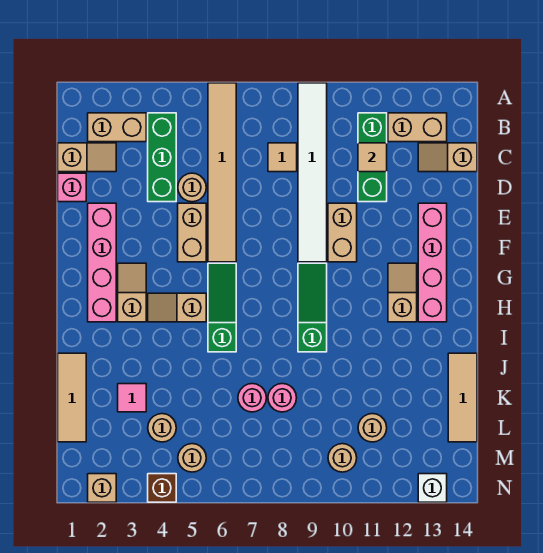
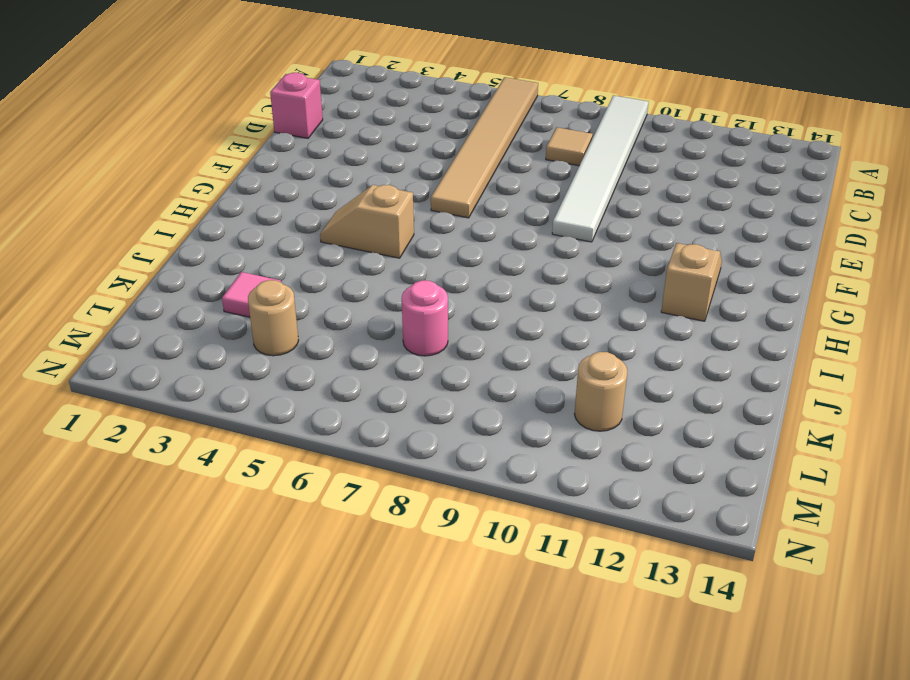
none -> tan brick B2:B3 level 1
none -> green brick B4:D4 level 1
none -> green brick B11:D11 level 1
none -> tan brick B12:B13 level 1

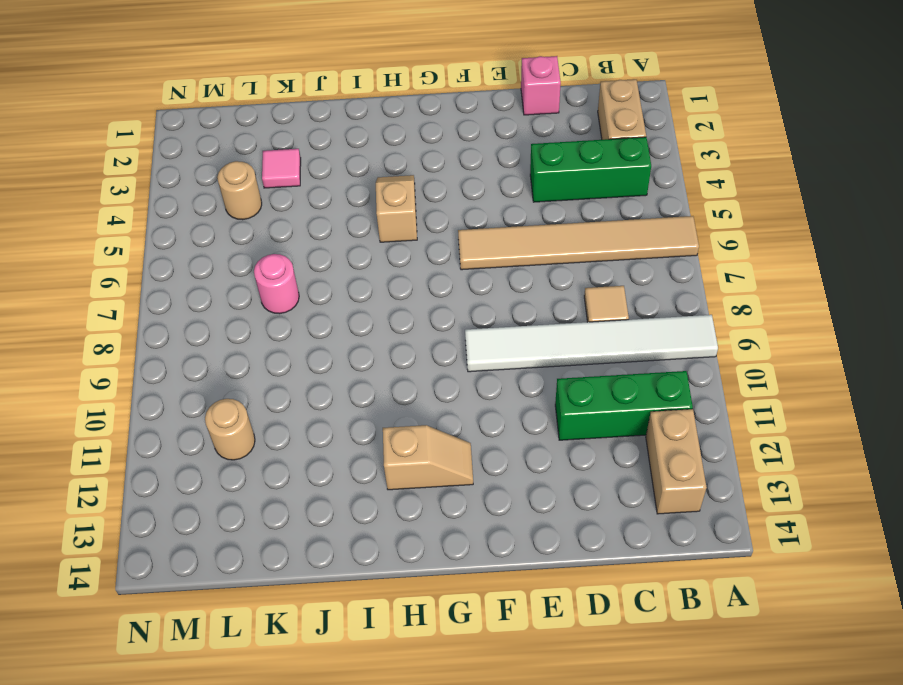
none -> tan slope C1:C2 level 1 top 1
none -> tan slope C13:C14 level 1 top 14
none -> tan round brick D5 level 1
none -> pink brick E2:H2 level 1

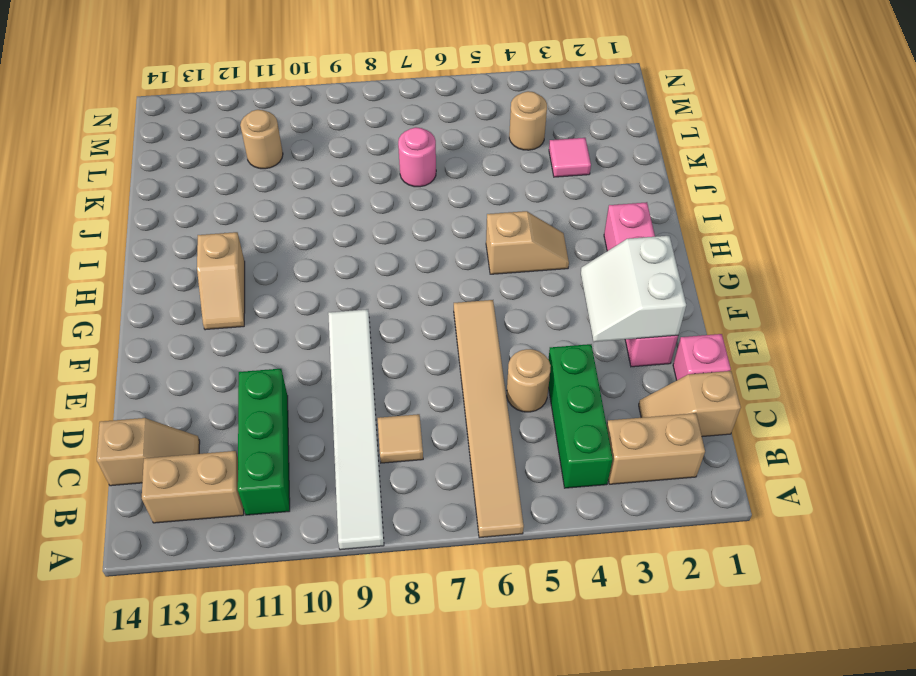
white slope E2:F3 level 2 top 2 -> none
none -> tan brick E5:F5 level 1
none -> tan brick E10:F10 level 1
none -> pink brick E13:H13 level 1
none -> tan slope G3:H3 level 1 top H

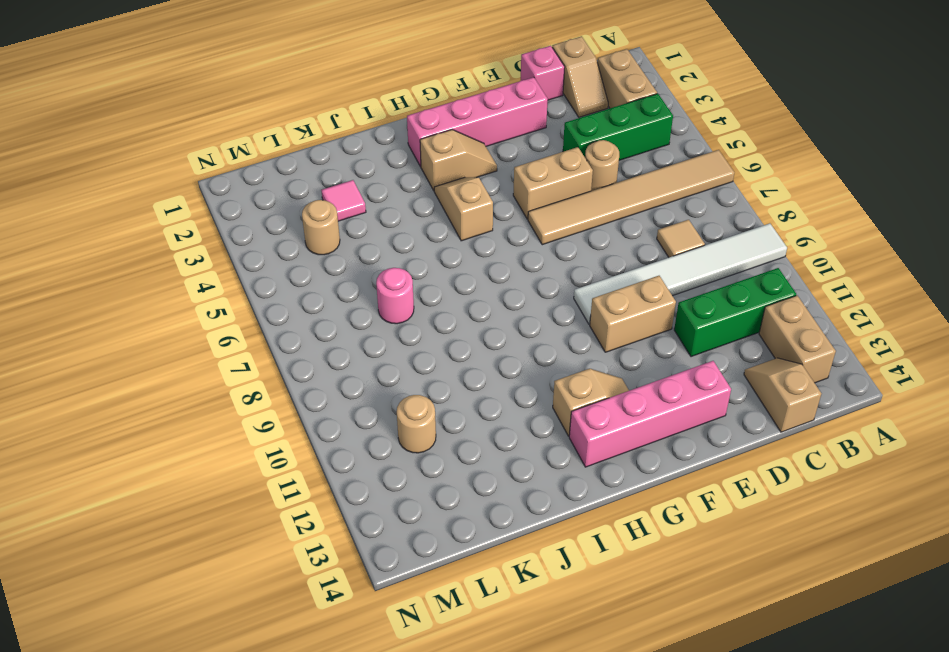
none -> green slope G6:I6 level 1 top I
none -> green slope G9:I9 level 1 top I
none -> tan tile J1:L1 level 1
none -> tan tile J14:L14 level 1

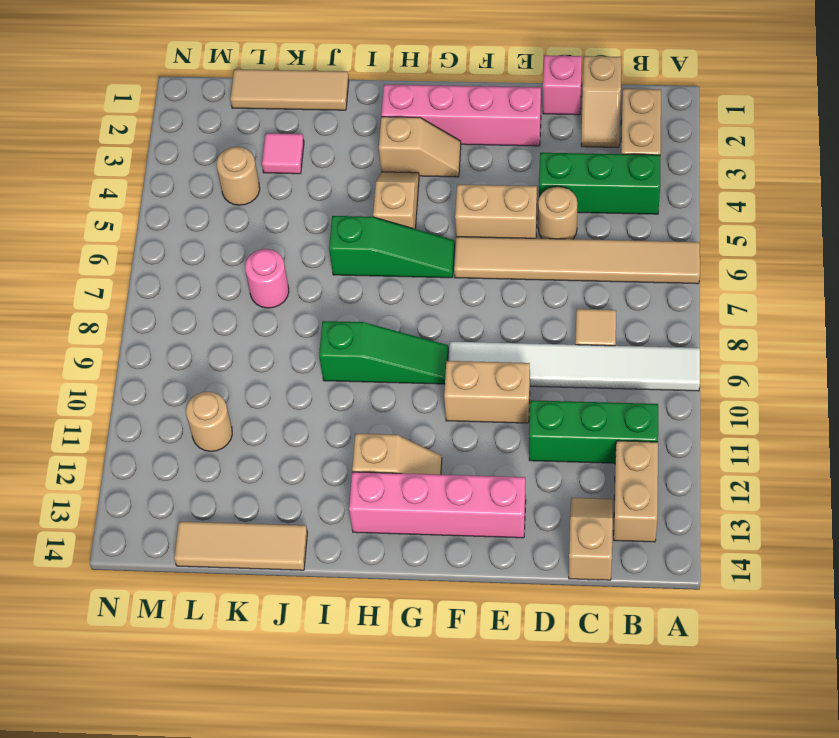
none -> pink round brick K8 level 1
none -> tan round brick M5 level 1
none -> tan round brick M10 level 1
none -> tan brick N2 level 1

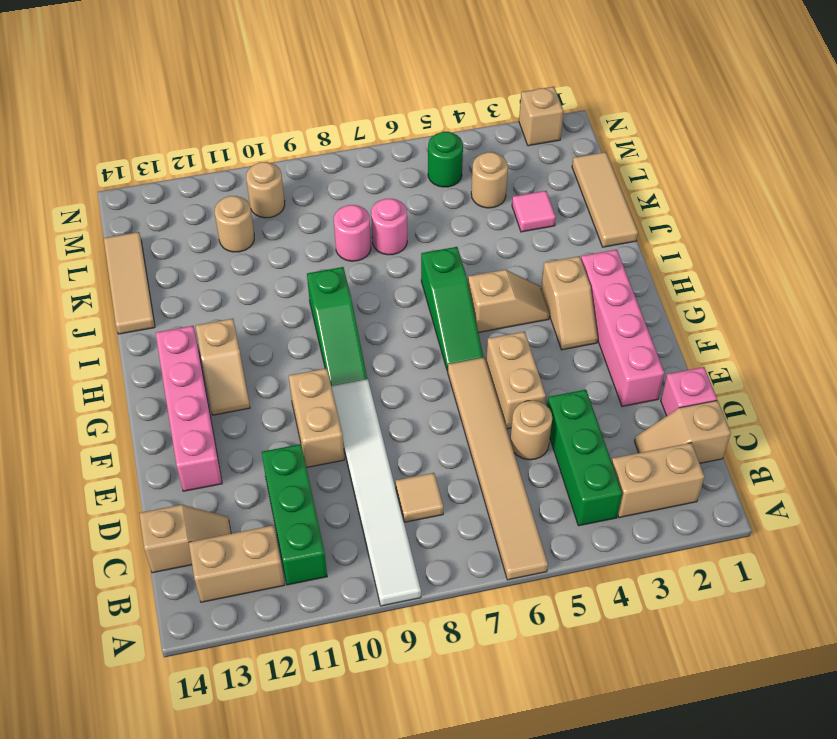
green round brick M5 level 1 -> tan round brick M5 level 1
none -> brown brick N4 level 1
none -> white brick N13 level 1
none -> tan tile C11 level 2

